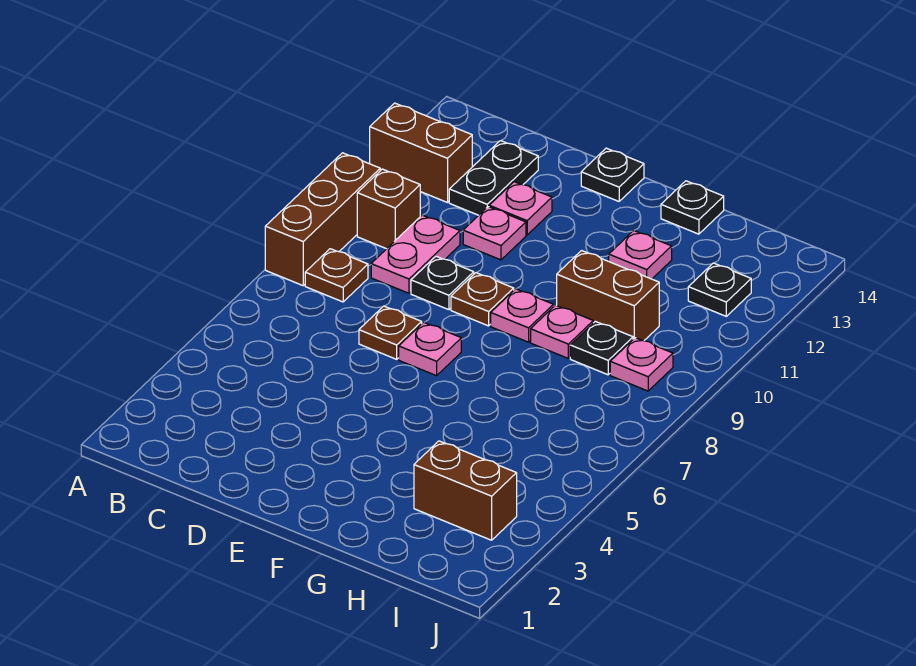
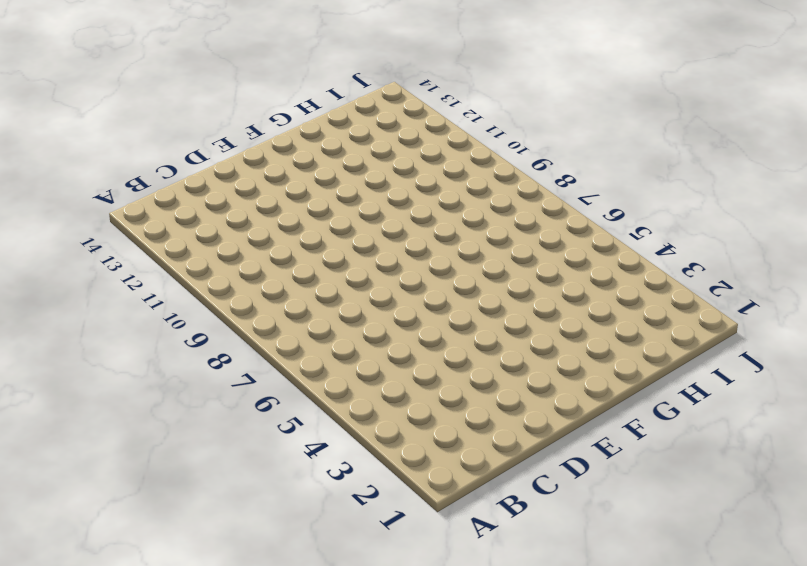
none -> brown brick A8:A10 level 1
none -> brown brick A12:B12 level 1
none -> brown plate B8 level 1

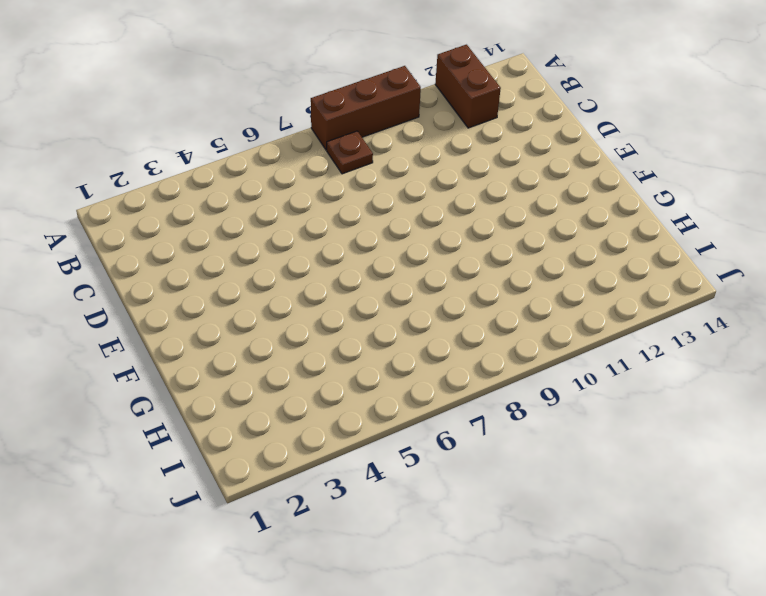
none -> brown brick B10 level 1
none -> pink plate C9:C10 level 1
none -> black plate C12:C13 level 1

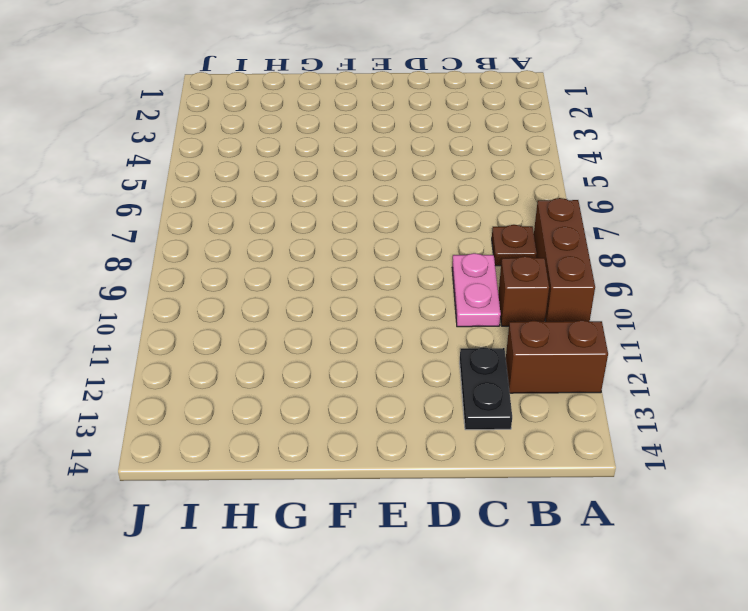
none -> brown plate D7 level 1
none -> black plate D9 level 1
none -> pink plate D11 level 1

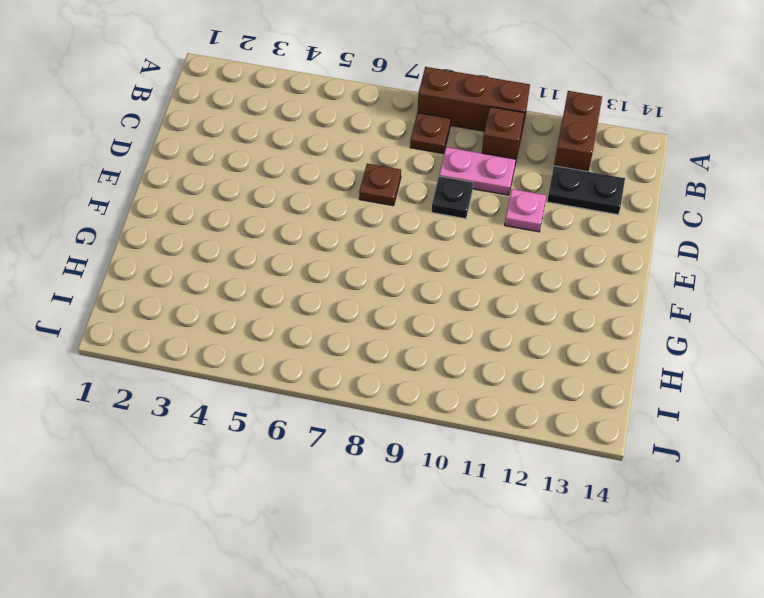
none -> pink plate D12 level 1
none -> pink plate E7 level 1
none -> brown plate E9 level 1

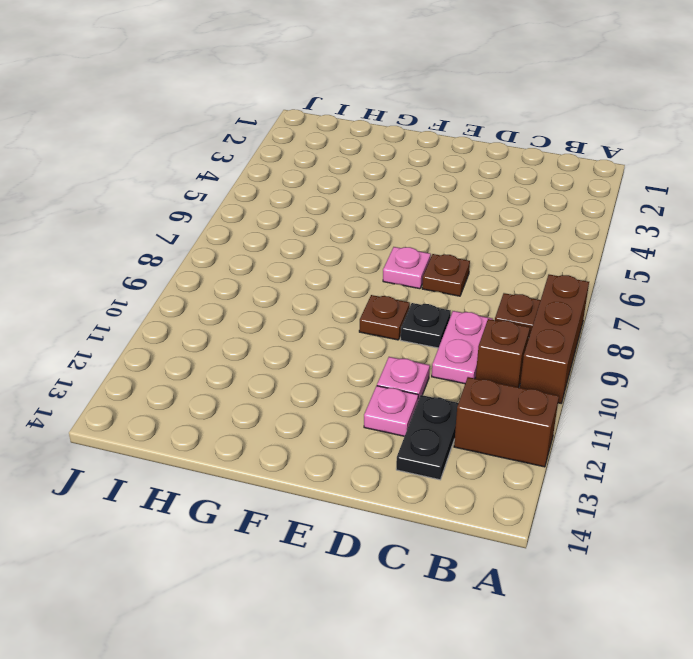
none -> black plate E14 level 1
none -> pink plate F9 level 1
none -> pink plate G9 level 1

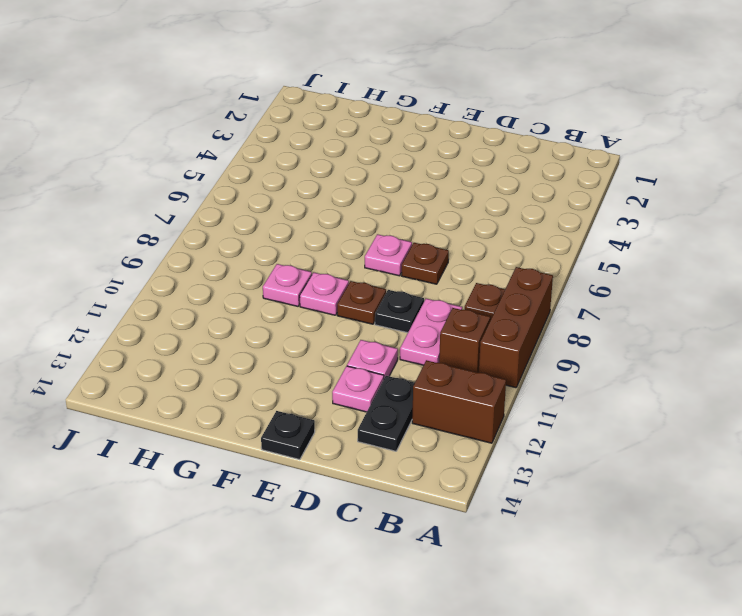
none -> brown brick G10:H10 level 1
none -> pink plate G12 level 1
none -> black plate G14 level 1

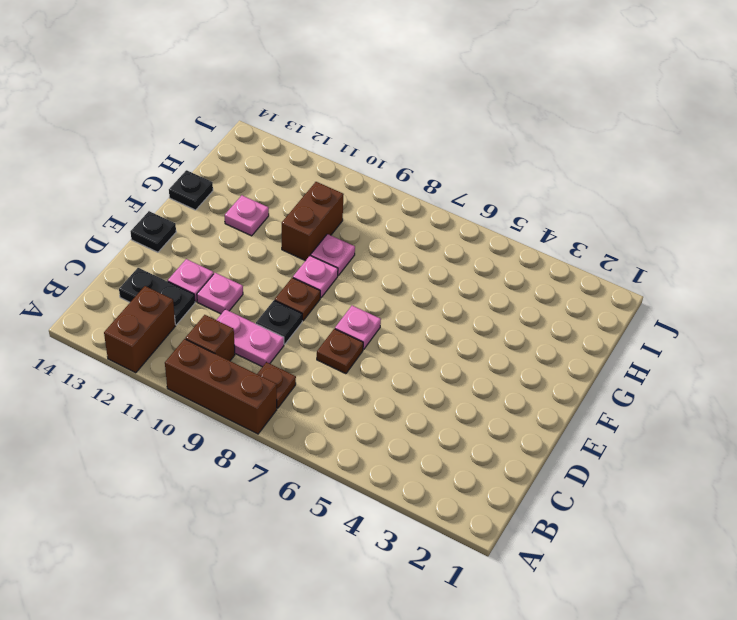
none -> brown brick H3:I3 level 1
none -> black plate H9 level 1
none -> pink plate I9 level 1

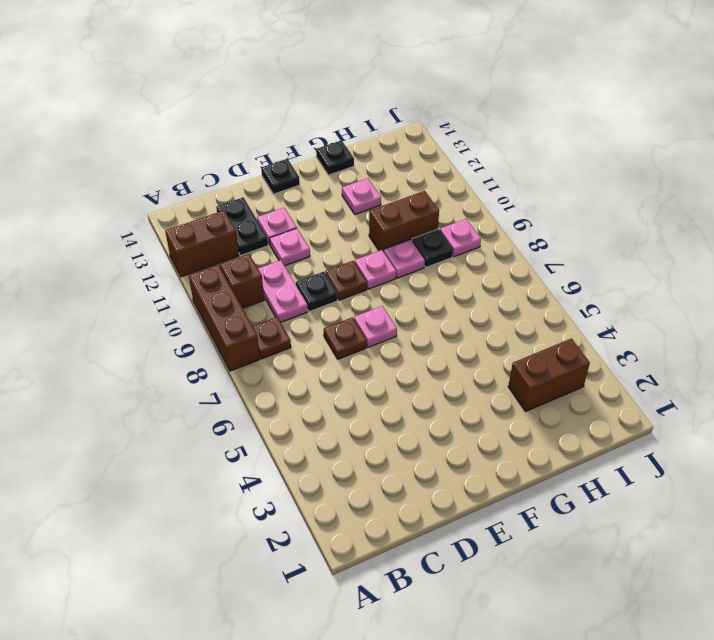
none -> black plate I12 level 1

